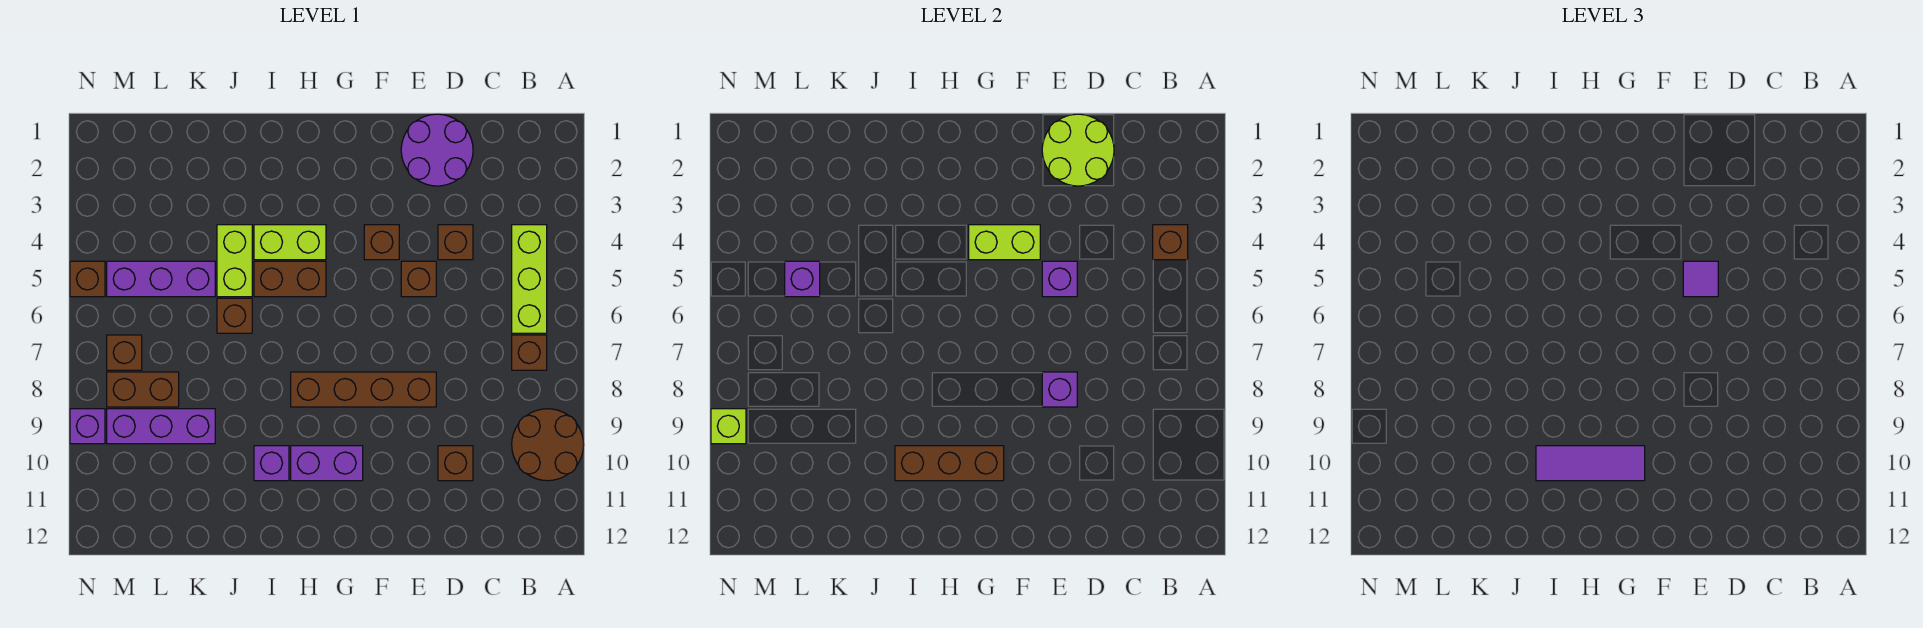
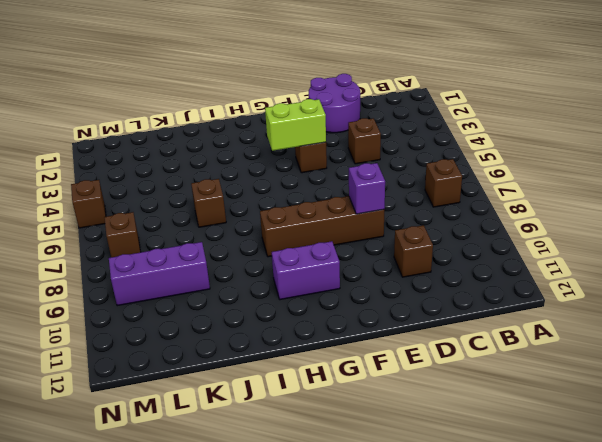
none -> brown round brick A9:B10 level 1
none -> lime brick B4:B6 level 1
none -> brown brick E5 level 1
none -> lime brick H4:I4 level 1

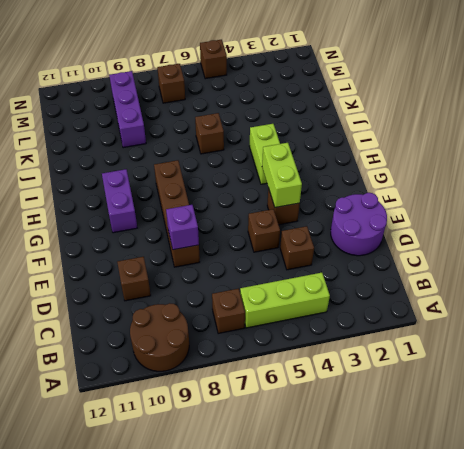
none -> brown brick H5:I5 level 1
none -> purple brick I10 level 1
none -> lime brick J4:J5 level 1
none -> purple brick K5:M5 level 1

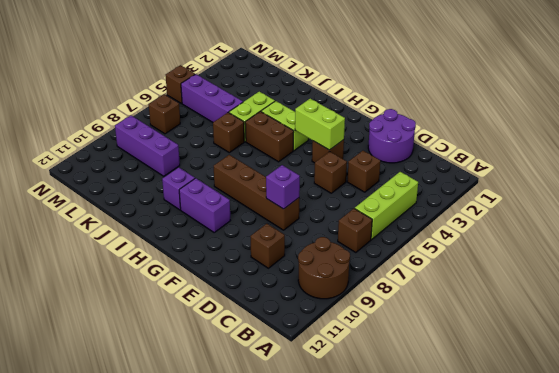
none -> brown brick L8:M8 level 1
none -> purple brick N9 level 1
none -> brown brick B4 level 2
none -> lime round brick D1:E2 level 2

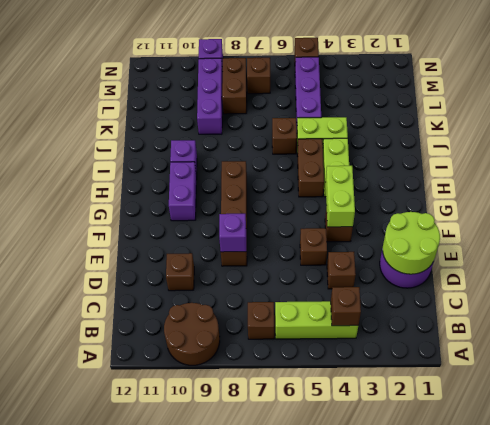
none -> purple brick E5 level 2
none -> brown brick G10:I10 level 2
none -> purple brick L5 level 2
none -> lime brick N9 level 2

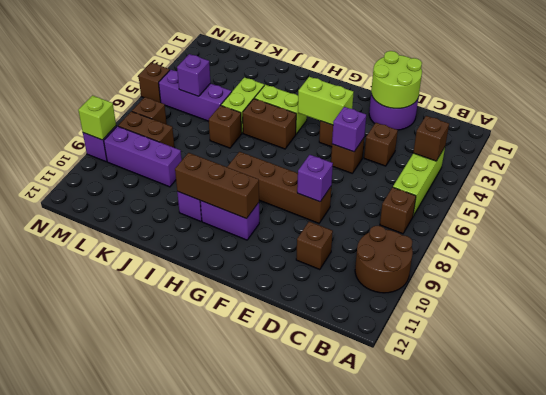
none -> purple tile E5 level 3
none -> purple tile G10:I10 level 3

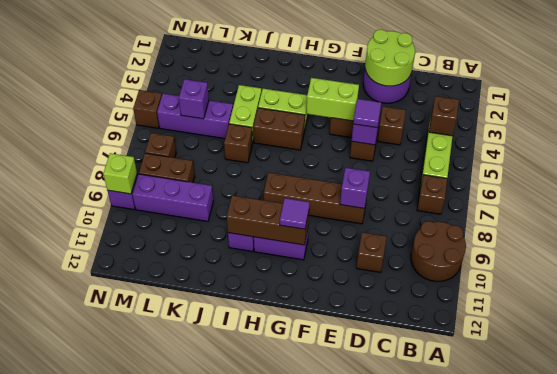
purple tile G10 level 3 -> purple tile G10:I10 level 3

